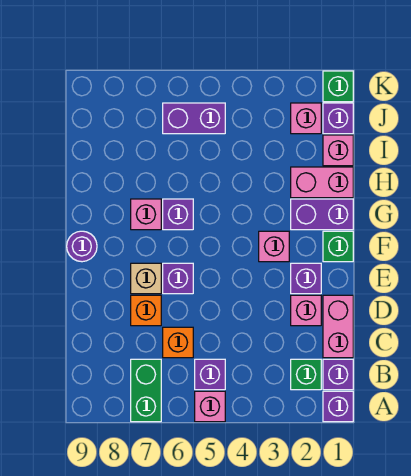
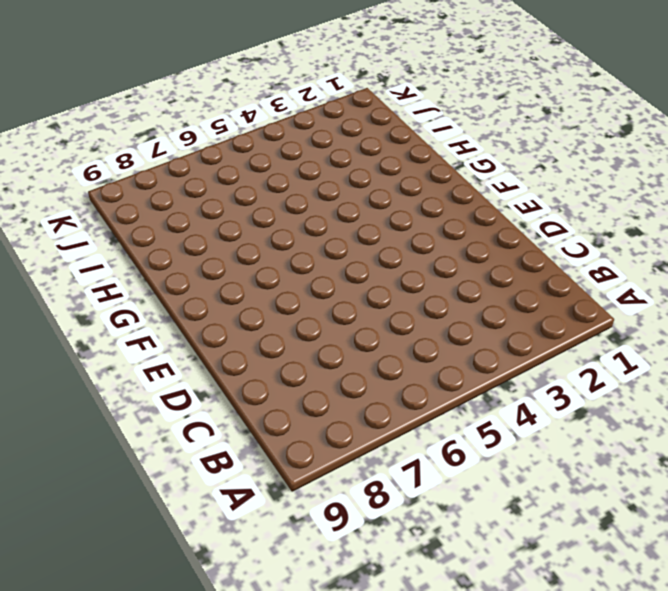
none -> purple brick A1 level 1
none -> pink brick A5 level 1
none -> green brick A7:B7 level 1

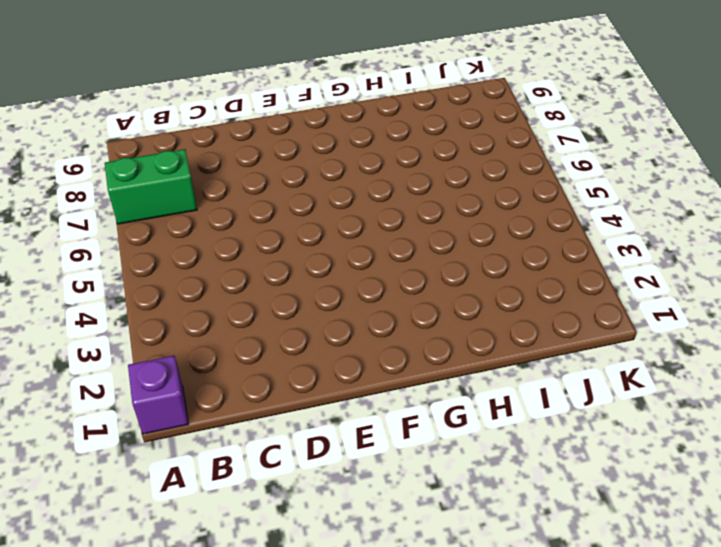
none -> pink brick A5 level 1
none -> purple brick B1 level 1
none -> green brick B2 level 1

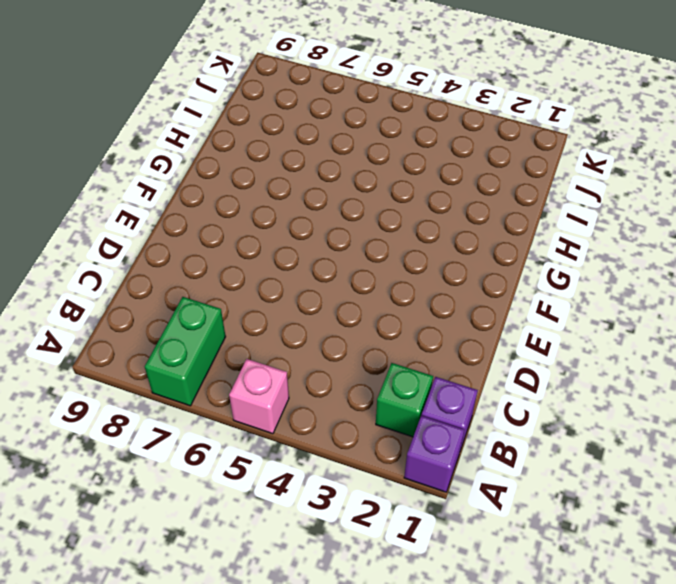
none -> purple brick B5 level 1
none -> pink brick C1:D1 level 1
none -> orange brick C6 level 1

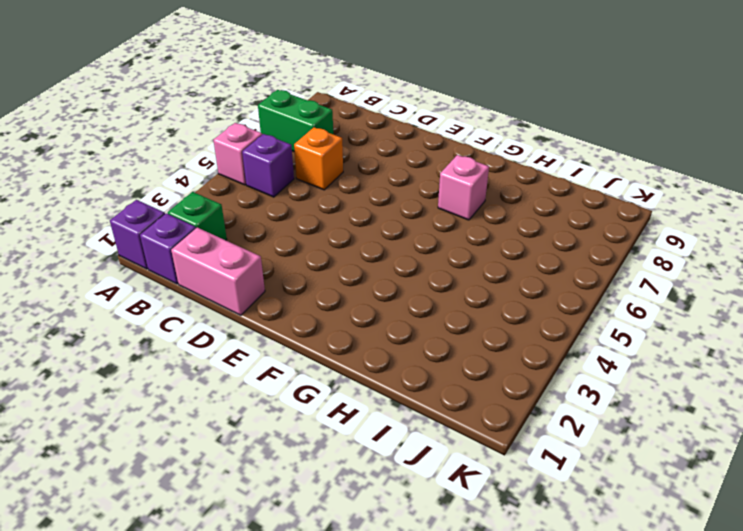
none -> pink brick D2 level 1
none -> orange brick D7 level 1
none -> purple brick E2 level 1

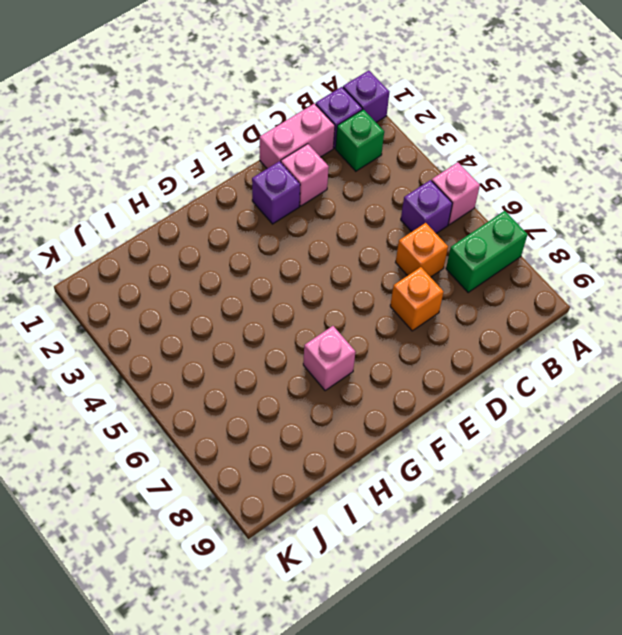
none -> purple brick E6 level 1
none -> tan brick E7 level 1
none -> green brick F1 level 1

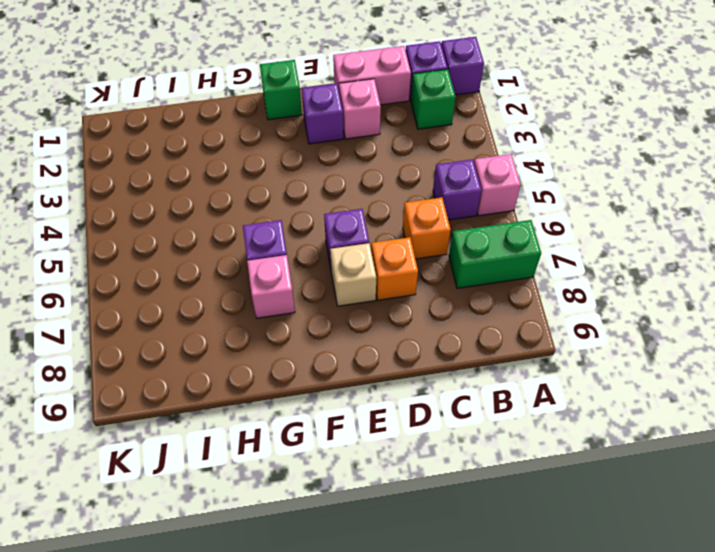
none -> pink brick F3 level 1
none -> purple round brick F9 level 1
none -> purple brick G1:G2 level 1

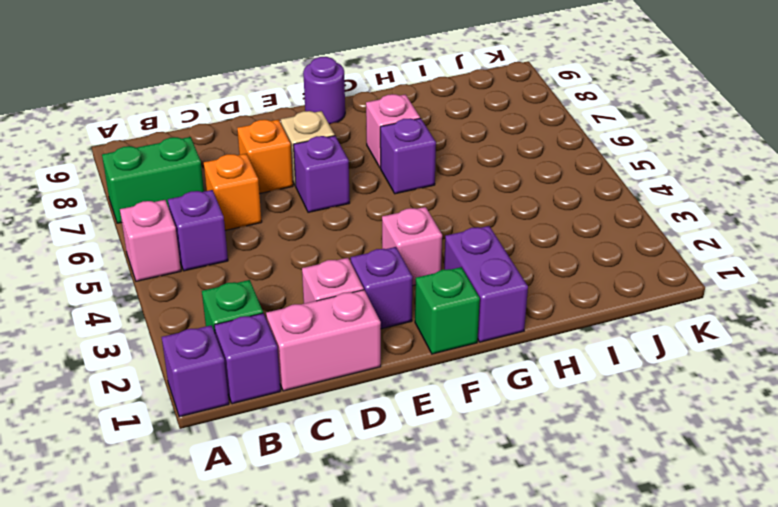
none -> pink brick H1:H2 level 1
none -> pink brick I1 level 1
none -> purple brick J1 level 1

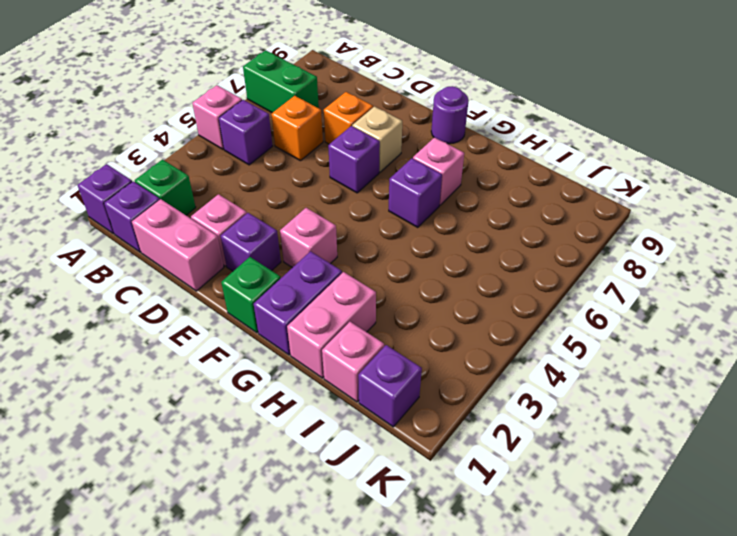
none -> pink brick J2 level 1
none -> purple brick J5:J6 level 1
none -> green brick K1 level 1

